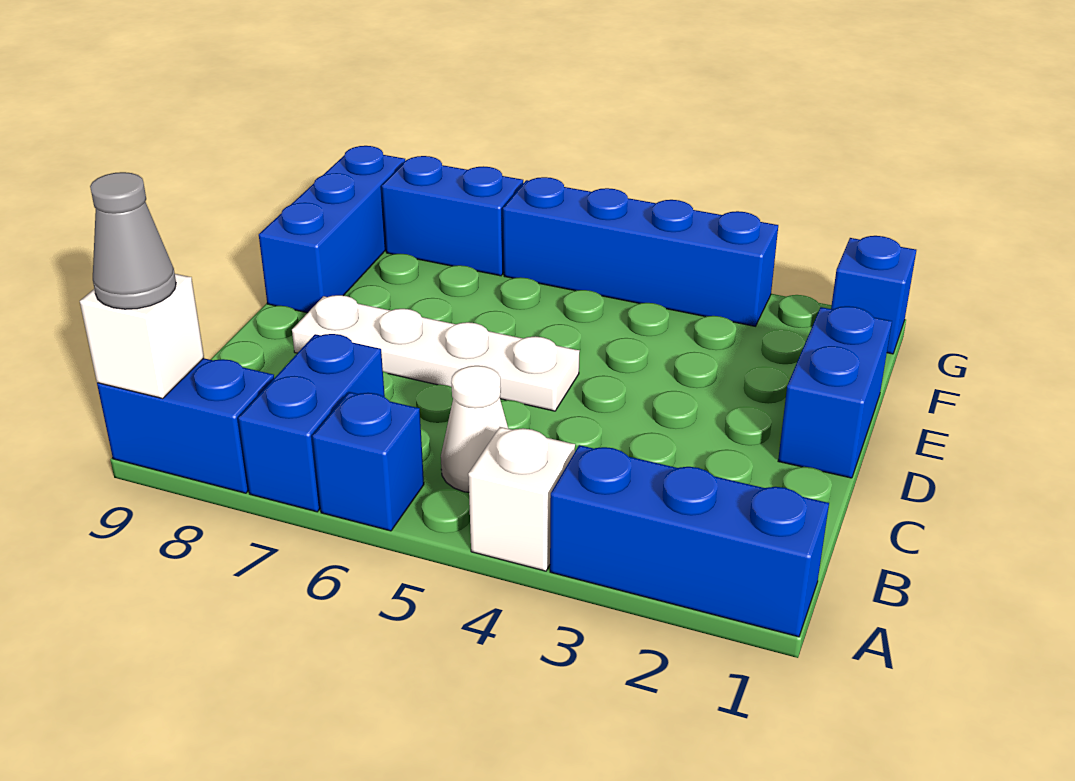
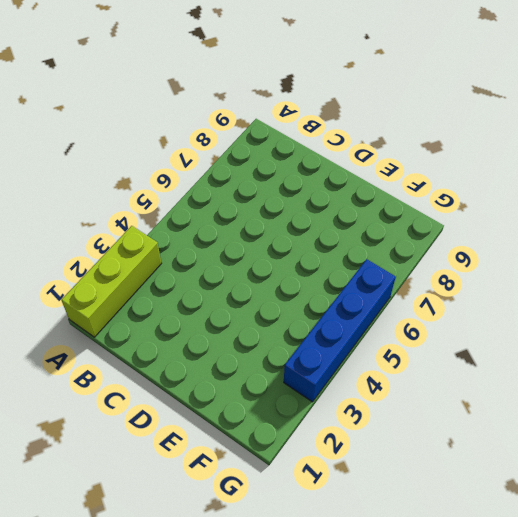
lime brick A1:A3 level 1 -> blue brick A1:A3 level 1
none -> white brick A4 level 1
none -> blue brick A6 level 1
none -> blue brick A7:B7 level 1

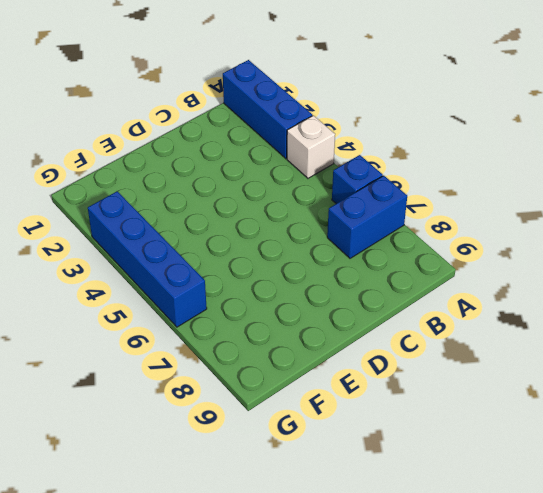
none -> blue brick A8:A9 level 1
none -> white cone B5 level 1
none -> blue brick D1:E1 level 1

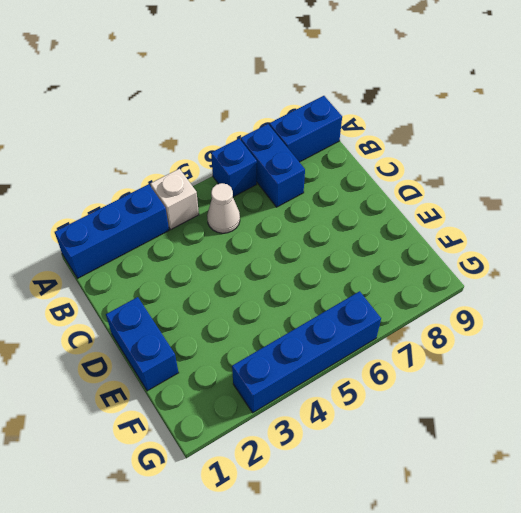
none -> white plate D5:D8 level 1
none -> blue brick E9:G9 level 1
none -> blue brick G1 level 1

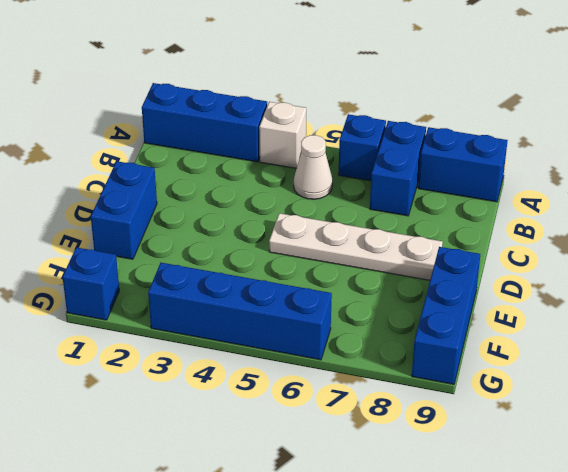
none -> blue brick G7:G8 level 1
none -> white brick A9 level 2
none -> grey cone A9 level 3

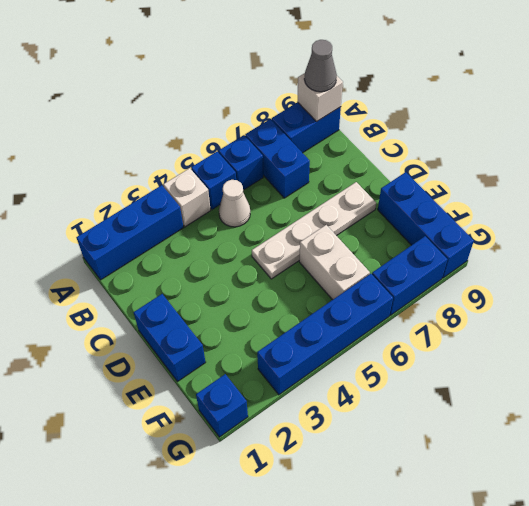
blue brick A5 level 1 -> none
white brick E6:F6 level 1 -> none

